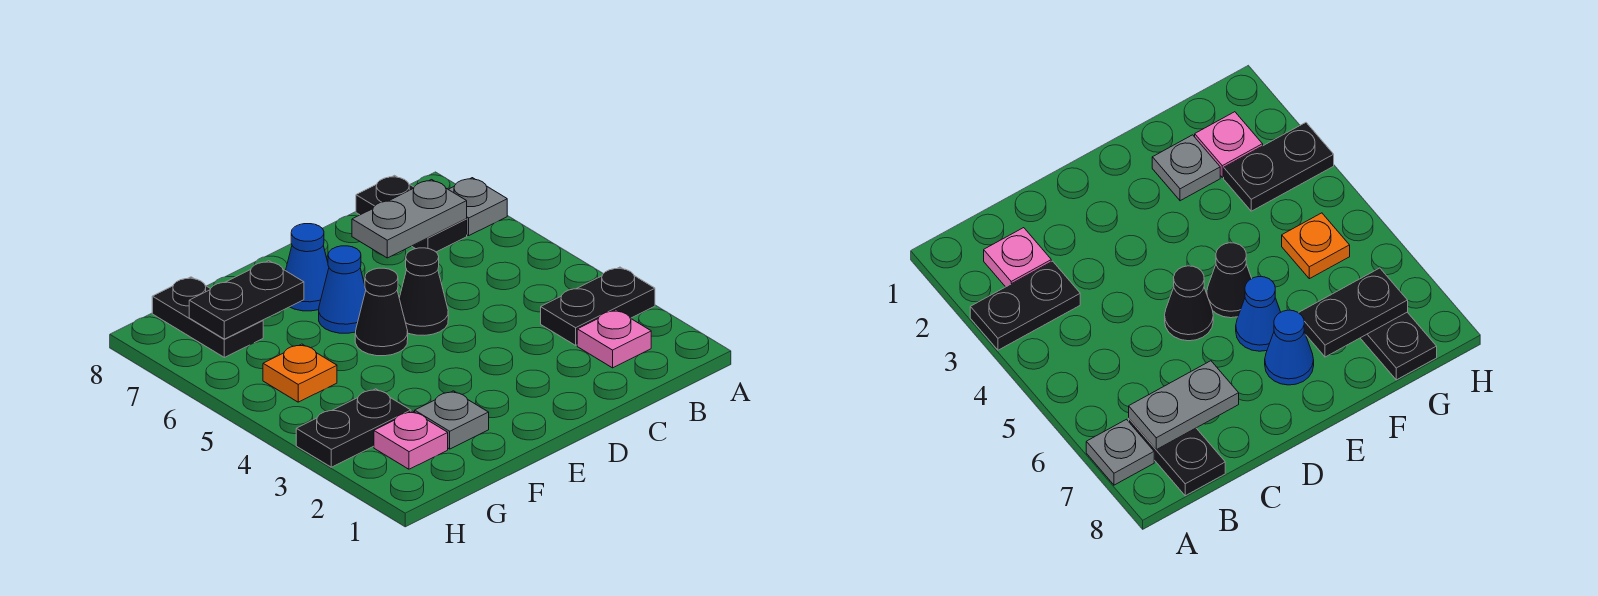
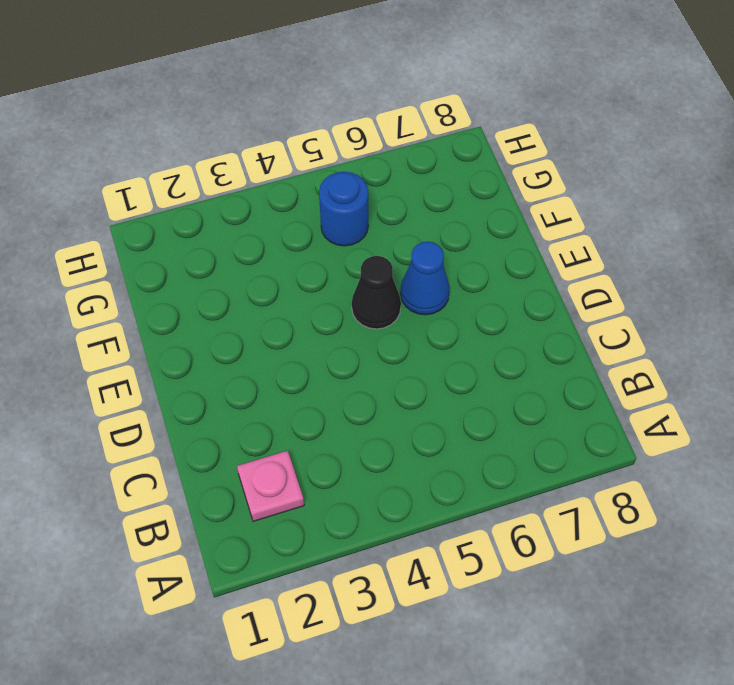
blue round brick G5 level 1 -> orange plate G5 level 1
none -> black plate A3:B3 level 1
none -> grey plate A7 level 1
none -> black plate B7:B8 level 1

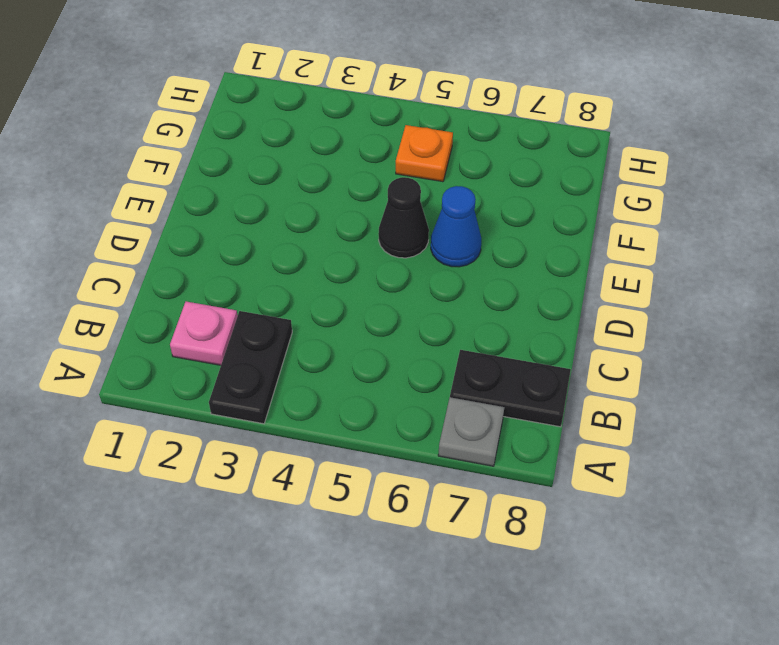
none -> black cone D5 level 1
none -> blue cone E7 level 1
none -> grey plate F2 level 1

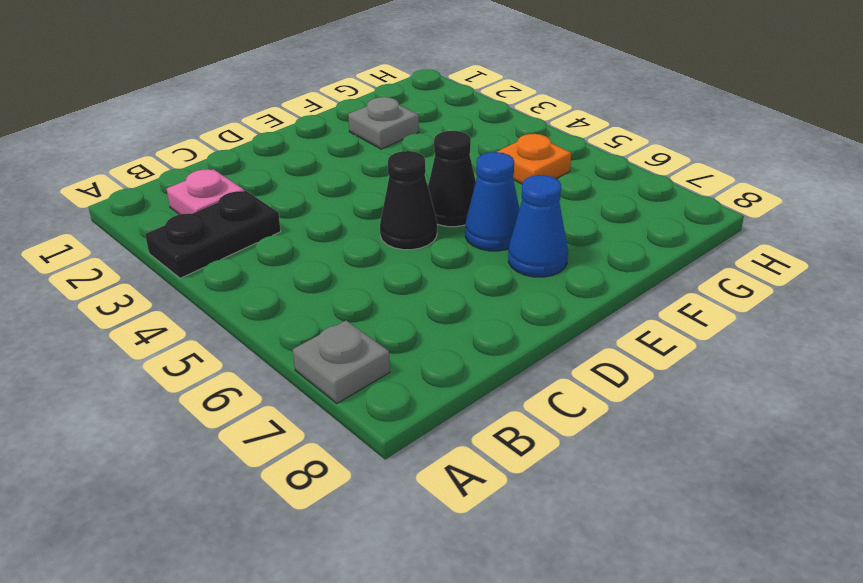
none -> black plate B7:B8 level 1
none -> pink plate G2 level 1
none -> black plate G3:H3 level 1

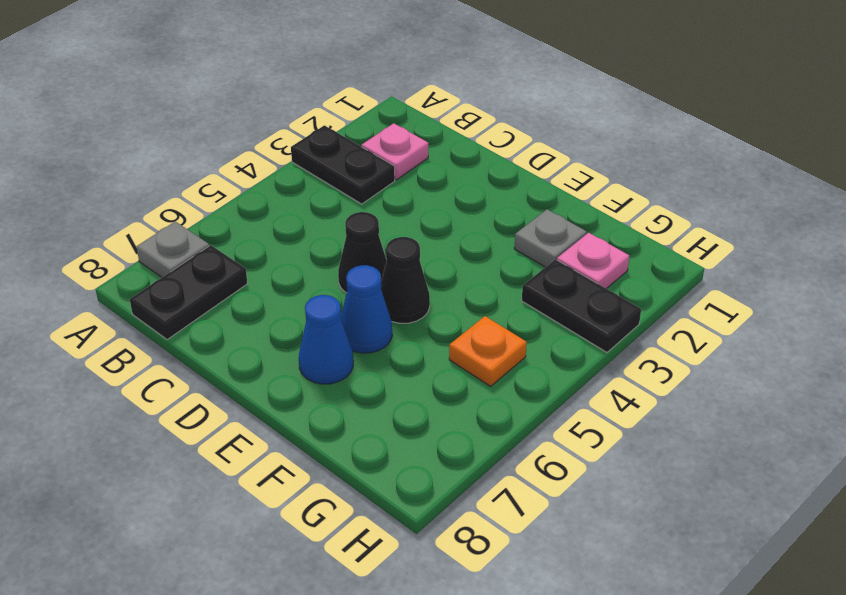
none -> black plate G7:G8 level 1
none -> grey plate B7:C7 level 2
none -> black plate F7:G7 level 2

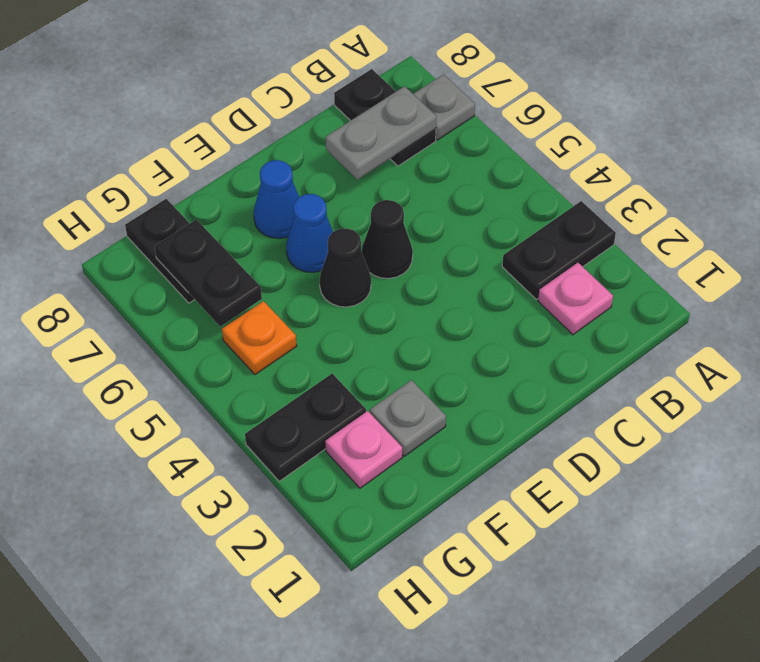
black plate G6:G7 level 2 -> black plate F7:G7 level 2

